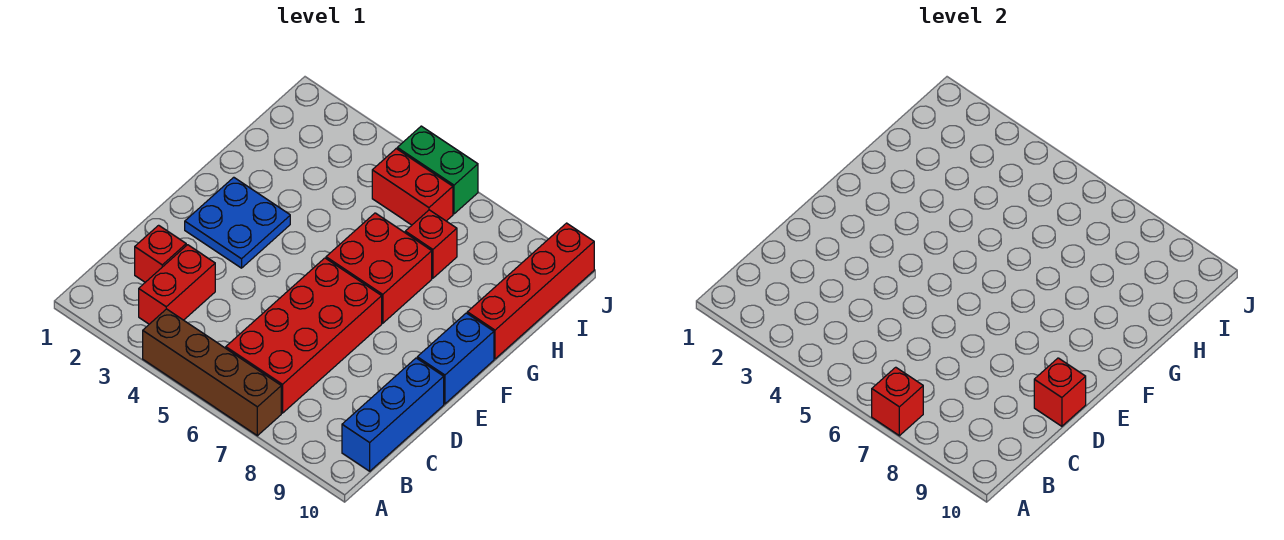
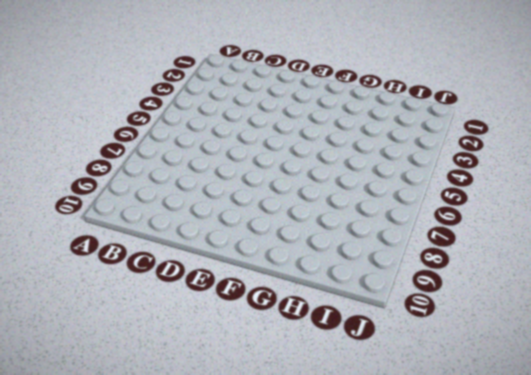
none -> brown brick A4:A7 level 1
none -> red brick B3:C3 level 1
none -> red brick B6:E7 level 1

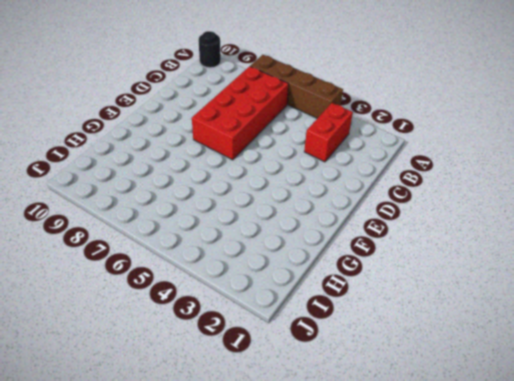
black round brick A10 level 1 -> none
none -> blue brick B10:D10 level 1
none -> red brick C2 level 1
none -> blue plate E2:F3 level 1

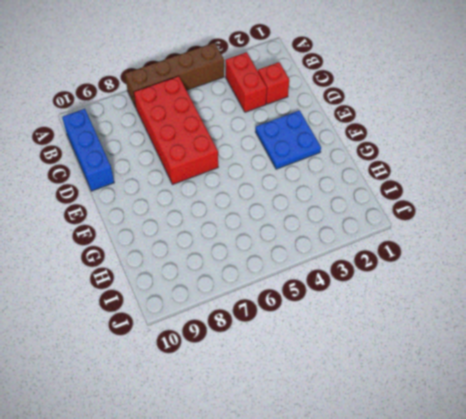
none -> blue brick E10:F10 level 1
none -> red brick F6:G7 level 1
none -> red brick G10:J10 level 1

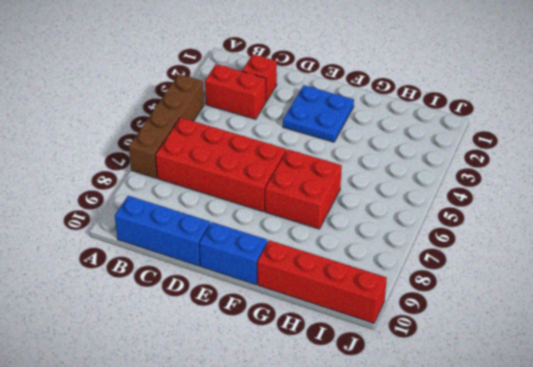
none -> red brick H7 level 1
none -> red brick I5:I6 level 1
none -> green brick J5:J6 level 1

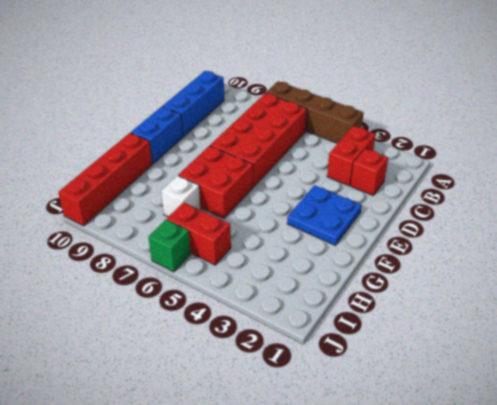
white brick H7 level 1 -> red brick H7 level 1
green brick J6 level 1 -> green brick J5:J6 level 1
none -> red brick A7 level 2
none -> red brick D10 level 2

